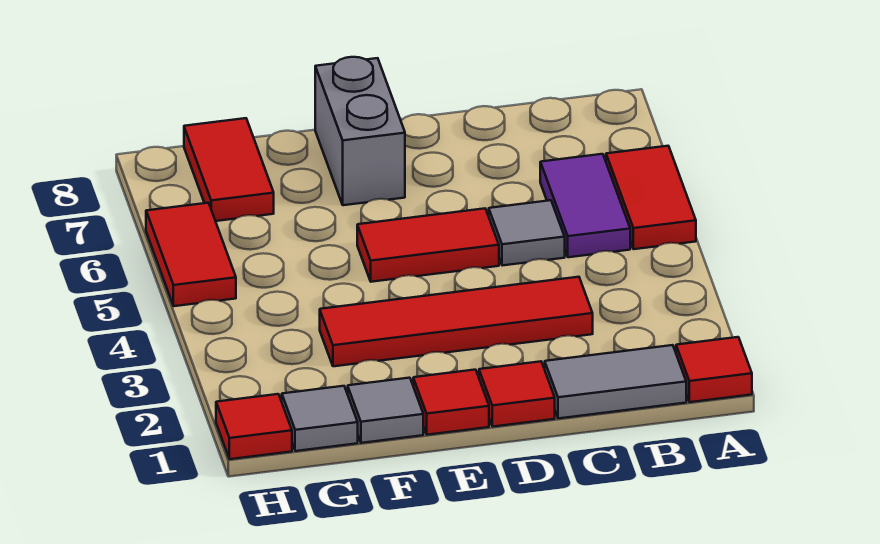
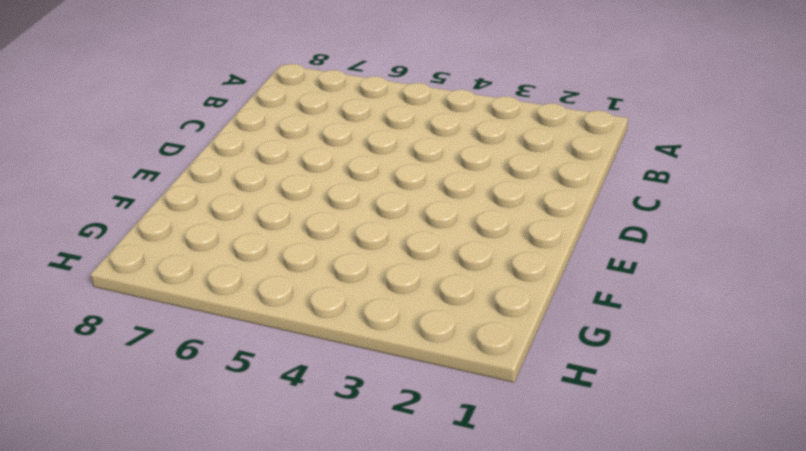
none -> red tile A1 level 1
none -> red tile A5:A6 level 1
none -> grey tile B1:C1 level 1

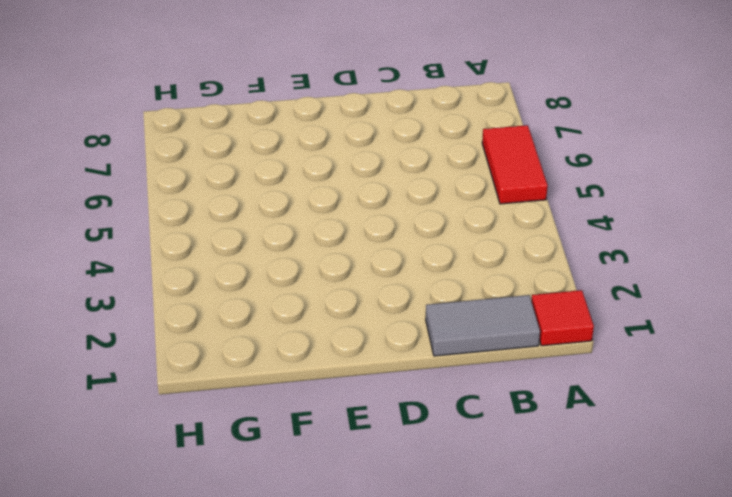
none -> purple tile B5:B6 level 1
none -> red tile C3:F3 level 1
none -> grey tile C5 level 1

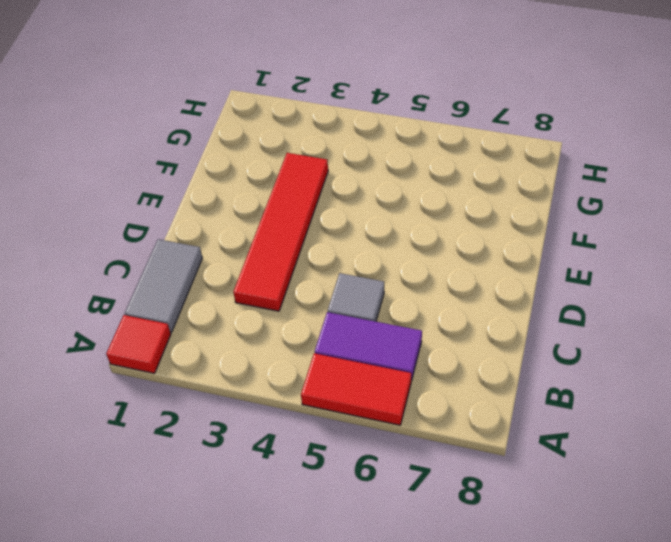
none -> red tile D1 level 1
none -> red tile D5:E5 level 1
none -> red tile E1 level 1

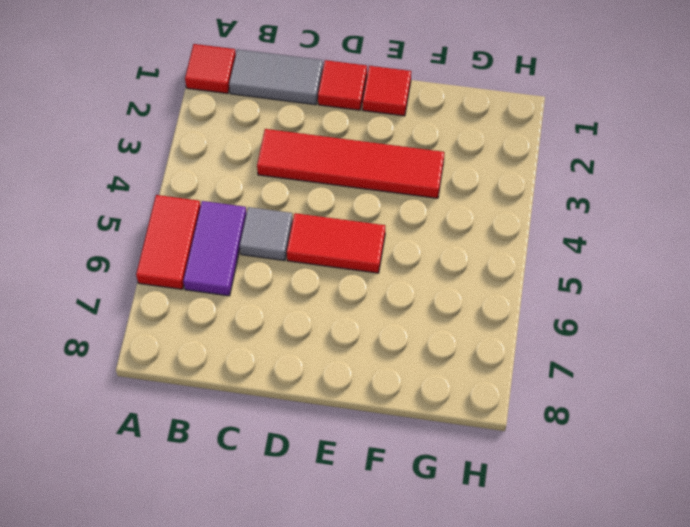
none -> grey brick E7:E8 level 1
none -> grey tile F1 level 1
none -> grey tile G1 level 1

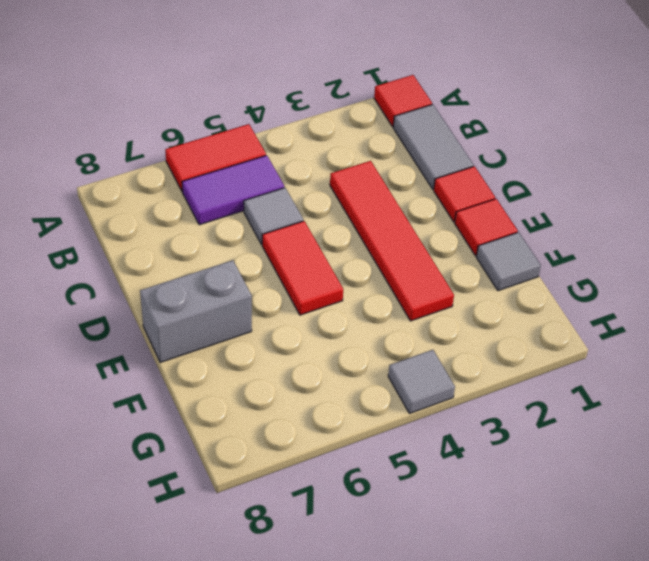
grey tile H4 level 1 -> grey tile G1 level 1
none -> red tile G7:G8 level 1
none -> red tile H1 level 1
none -> red tile H5:H6 level 1

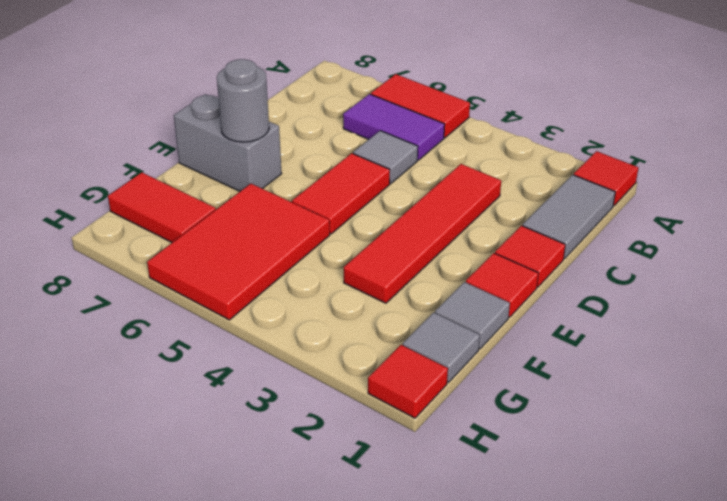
grey round brick E7 level 2 -> none
red tile F5:H6 level 1 -> red tile H5:H6 level 1

